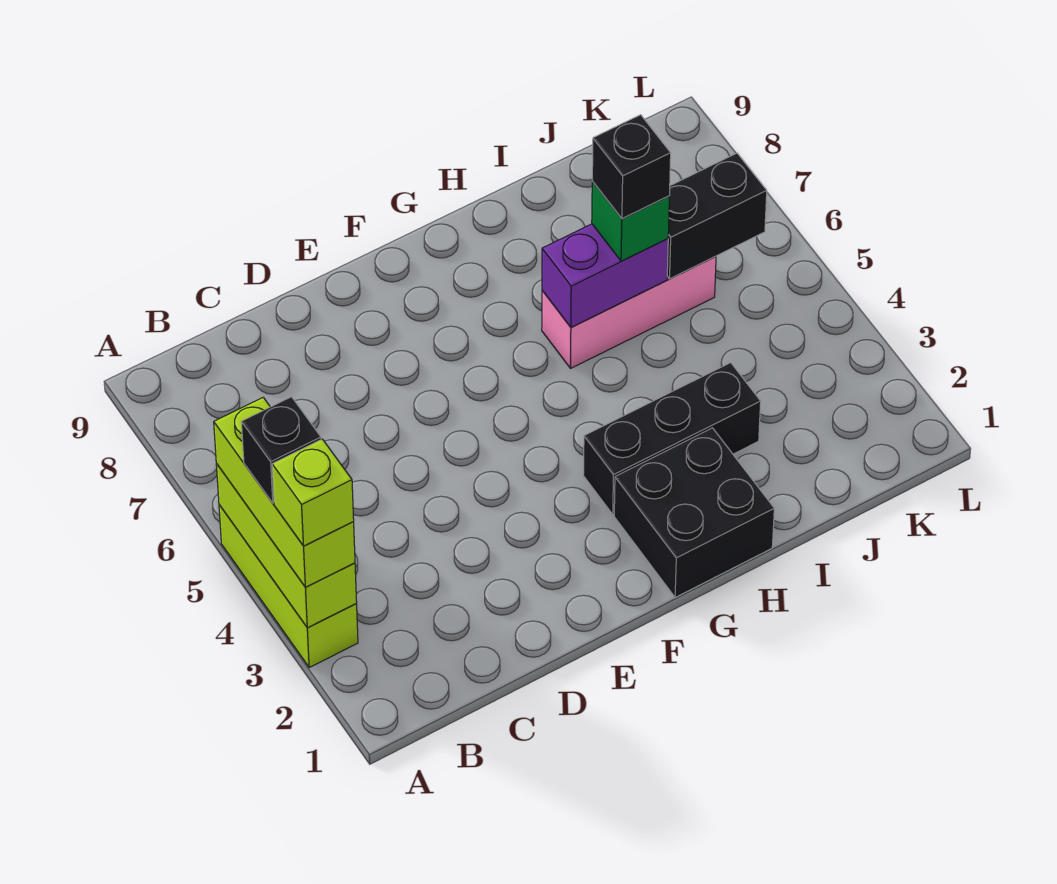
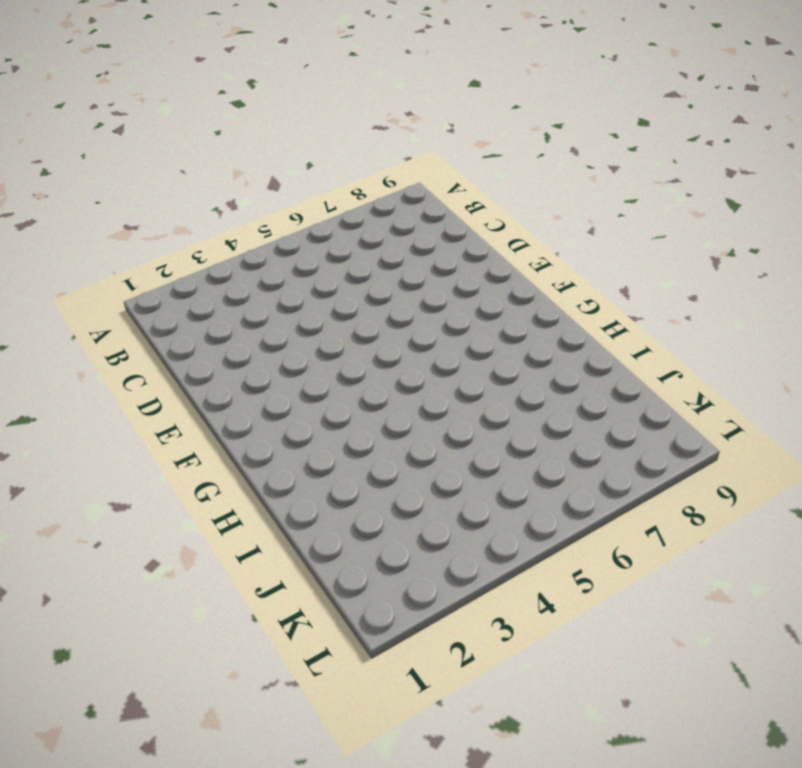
none -> lime brick A3:A5 level 1
none -> black brick G1:H2 level 1
none -> black brick G3:I3 level 1

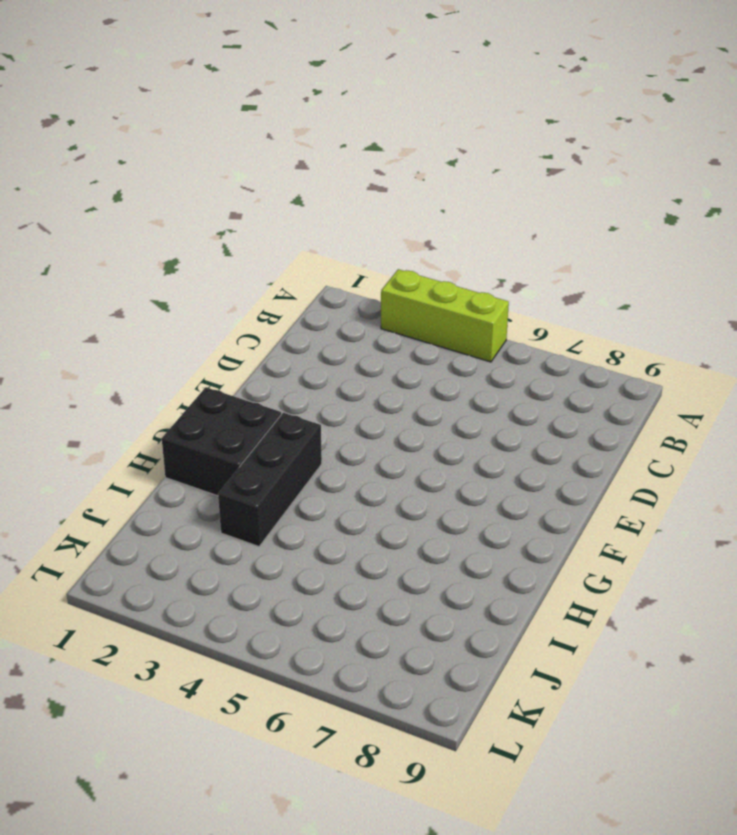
none -> pink brick H6:J6 level 1
none -> lime brick A3:A5 level 2
none -> purple brick H6:I6 level 2

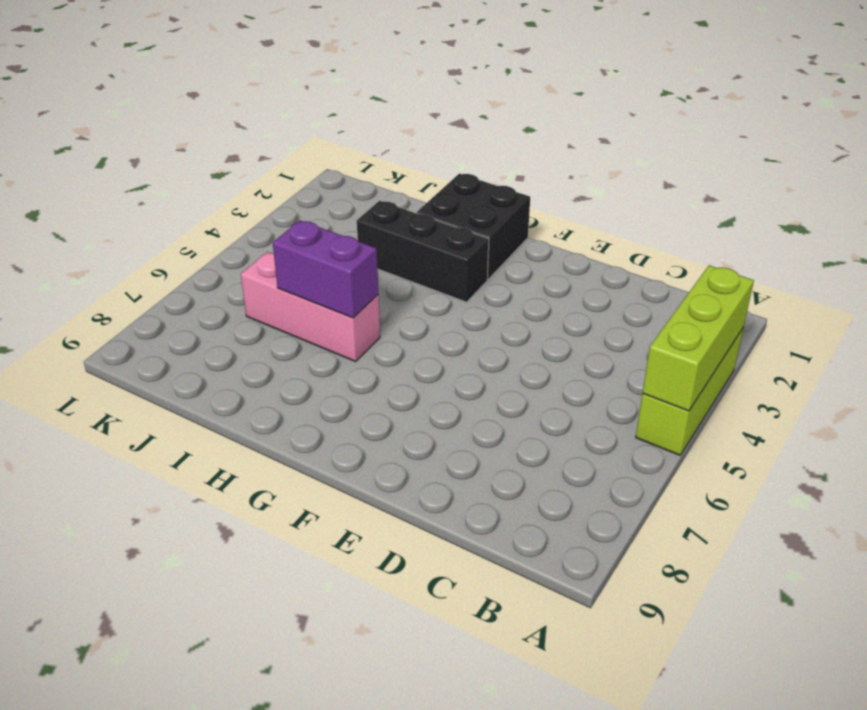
none -> black brick J6:K6 level 2
none -> lime brick A3:A5 level 3
none -> green brick I6 level 3

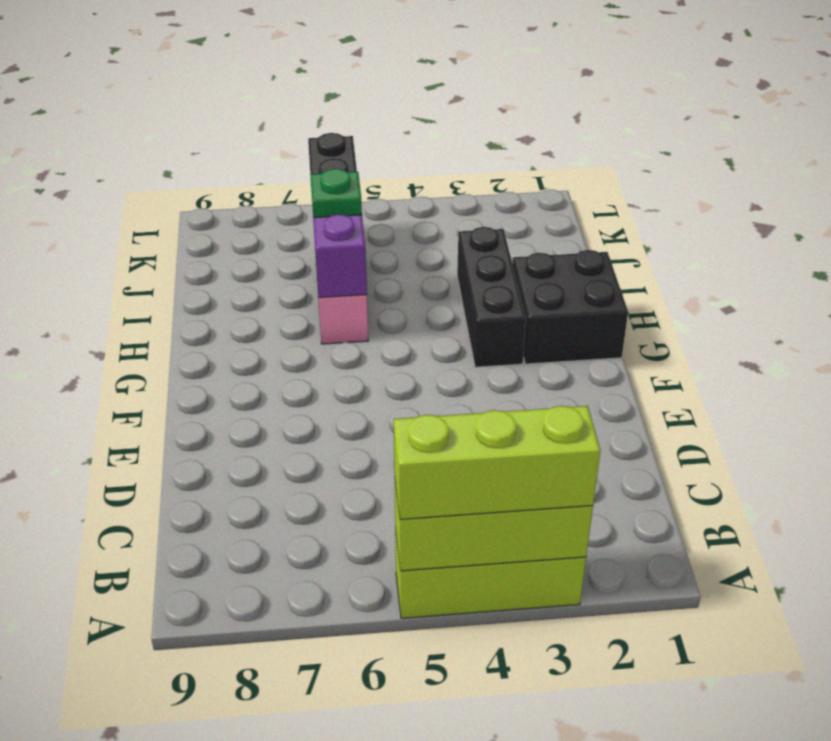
green plate I6 level 3 -> green brick I6 level 3
none -> lime brick A3 level 4
none -> black brick A4 level 4
none -> black brick I6 level 4

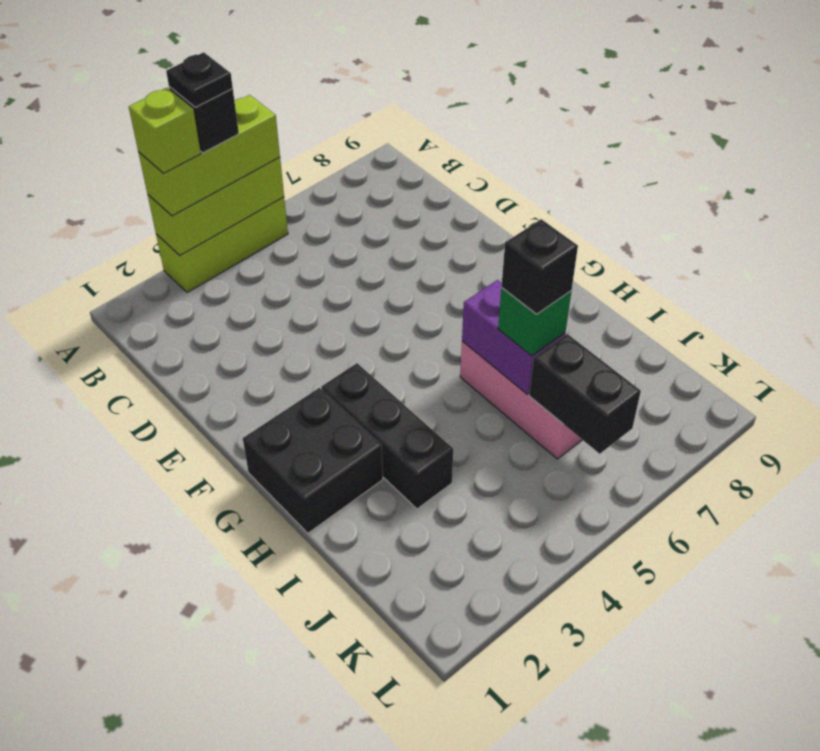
black plate A4 level 5 -> none

